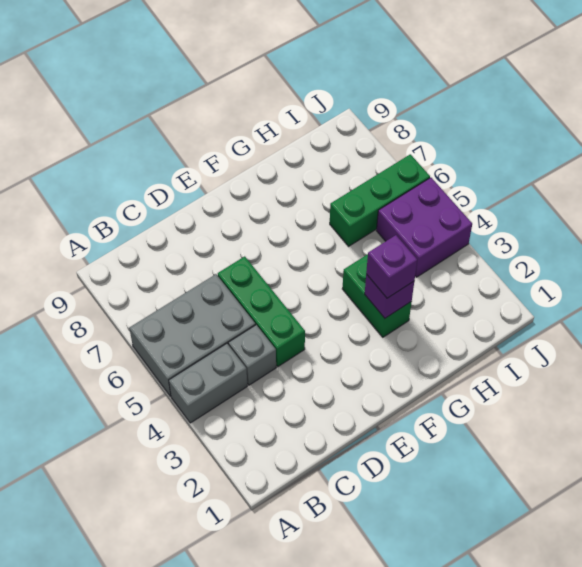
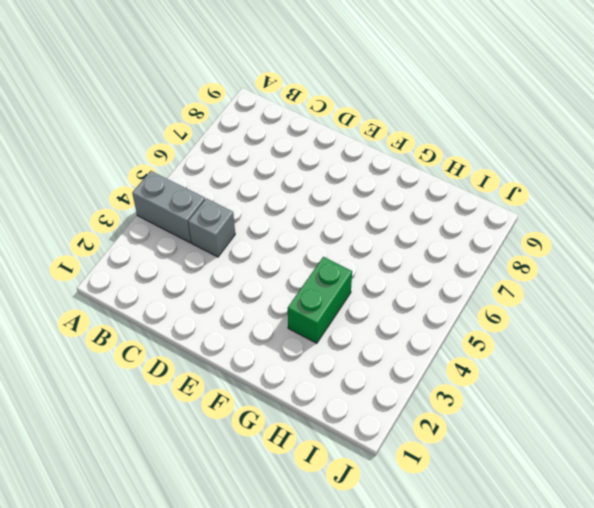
none -> grey brick A5:C6 level 1
none -> green brick D4:D6 level 1

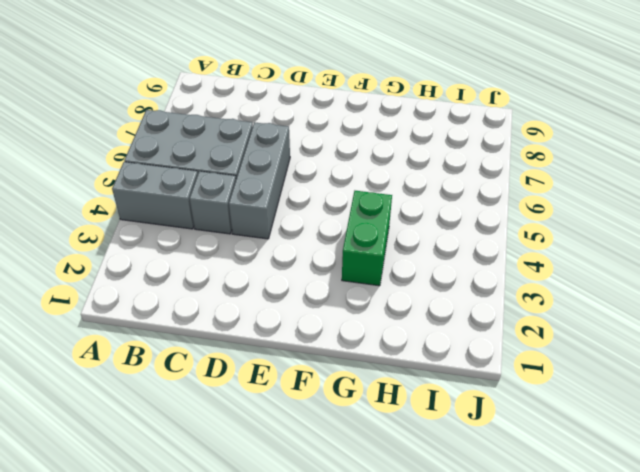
grey brick D4:D6 level 1 -> green brick D4:D6 level 1
none -> green brick H6:J6 level 1
none -> purple brick I4:J5 level 1

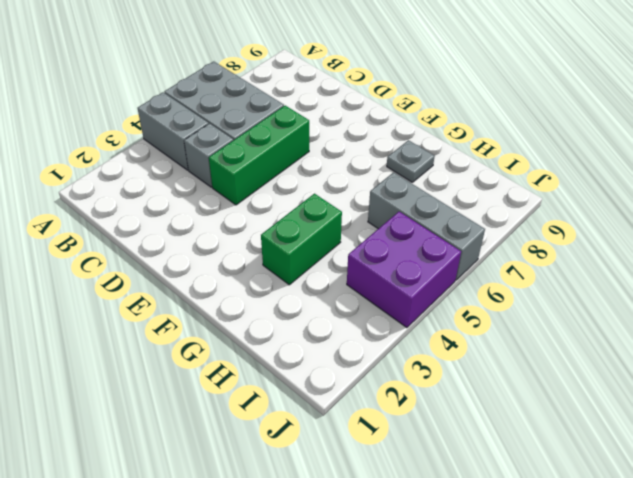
grey plate G8 level 1 -> none
grey brick H6:J6 level 1 -> green brick H6:J6 level 1
none -> purple brick G3 level 2
none -> purple brick G3 level 3

